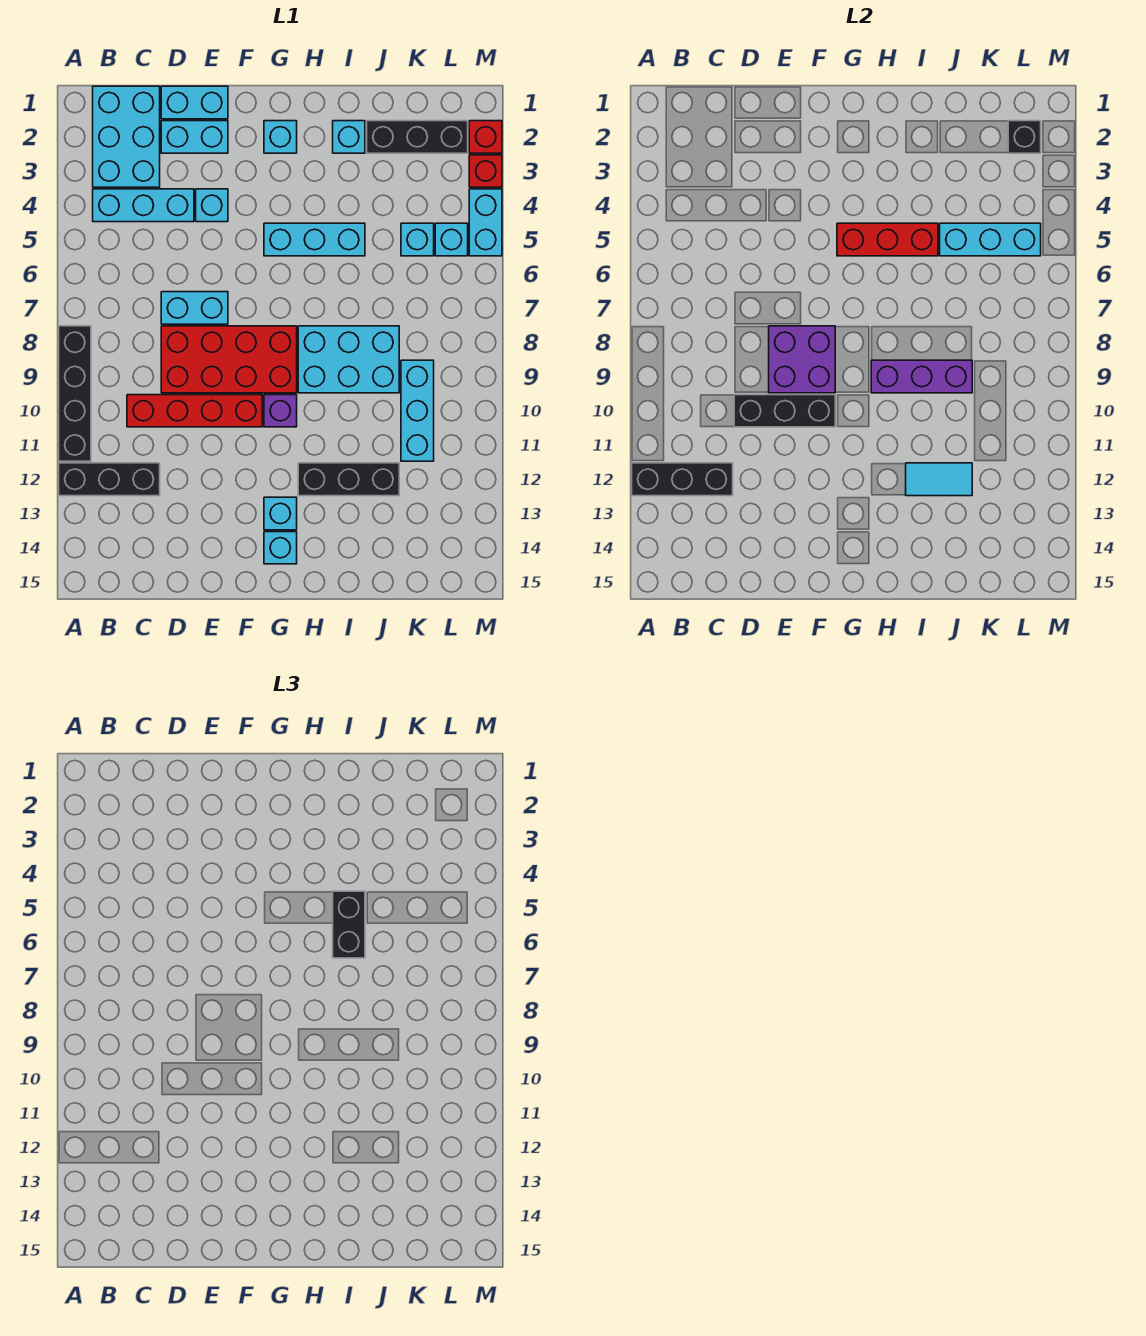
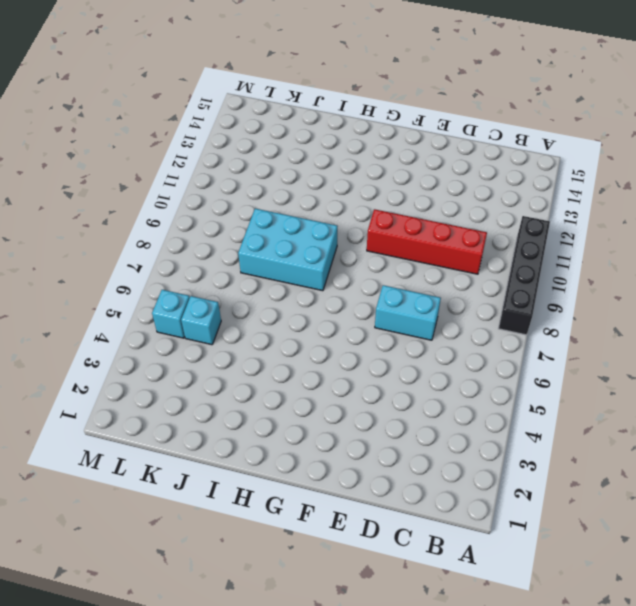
none -> black brick A12:C12 level 1
none -> cyan brick B1:C3 level 1
none -> cyan brick B4:D4 level 1
none -> cyan brick D1:E1 level 1

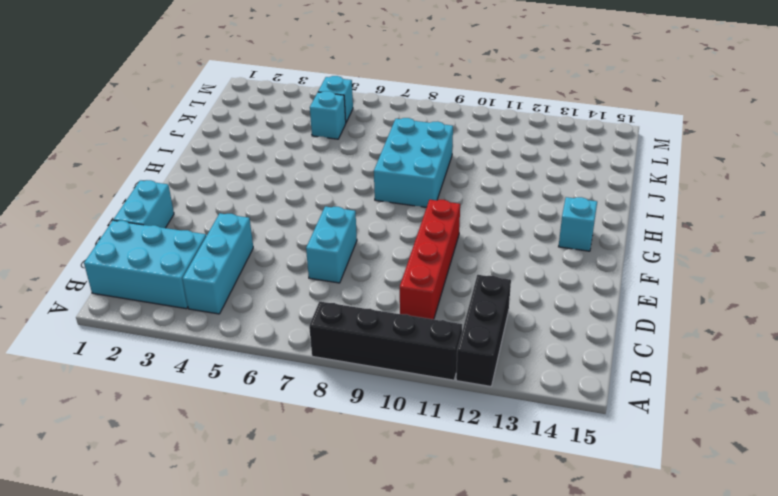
none -> cyan brick D2:E2 level 1
none -> red brick D8:G9 level 1
none -> cyan brick E4 level 1
none -> cyan brick G2 level 1

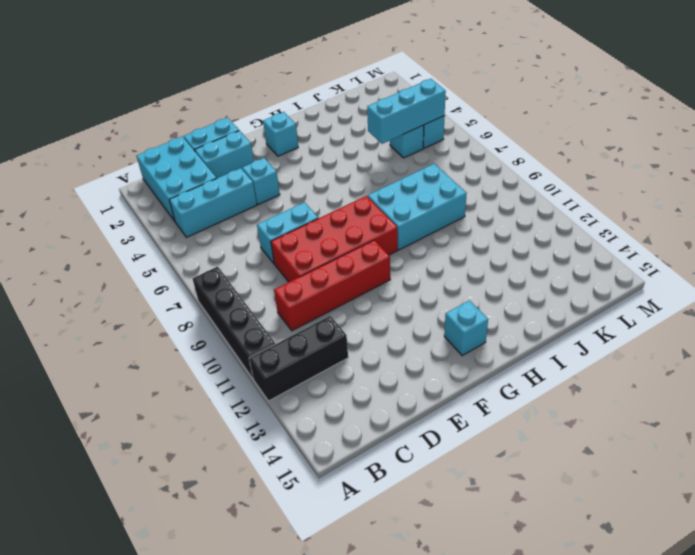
none -> cyan brick G5:I5 level 1
none -> purple brick G10 level 1
none -> cyan brick G13 level 1
none -> black brick H12:J12 level 1

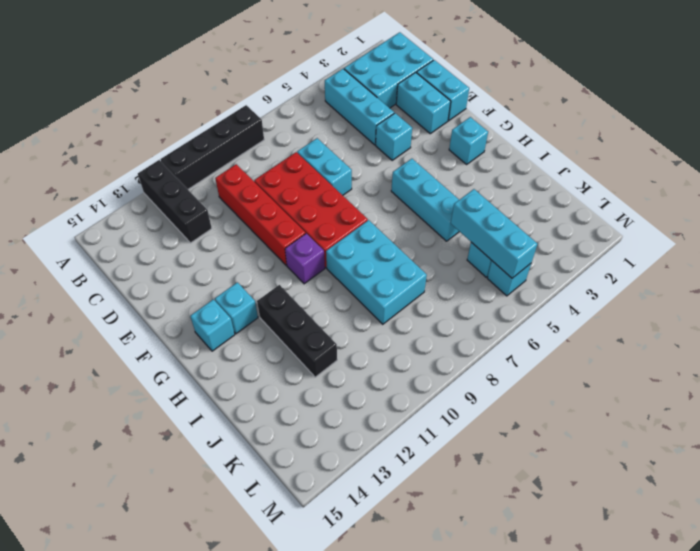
none -> cyan brick I2 level 1
none -> black brick J2:L2 level 1
none -> cyan brick K9:K11 level 1
none -> red brick M2 level 1

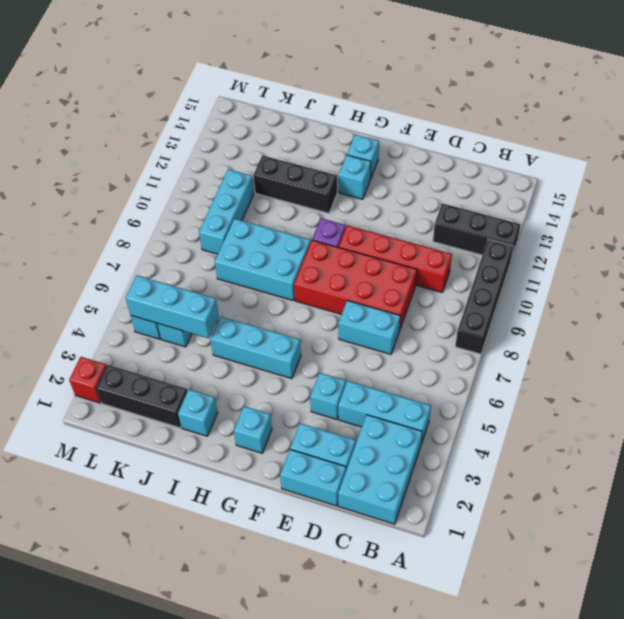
none -> red brick M3 level 1
none -> cyan brick M4:M5 level 1
none -> black brick A12:C12 level 2
none -> black brick D10:F10 level 2

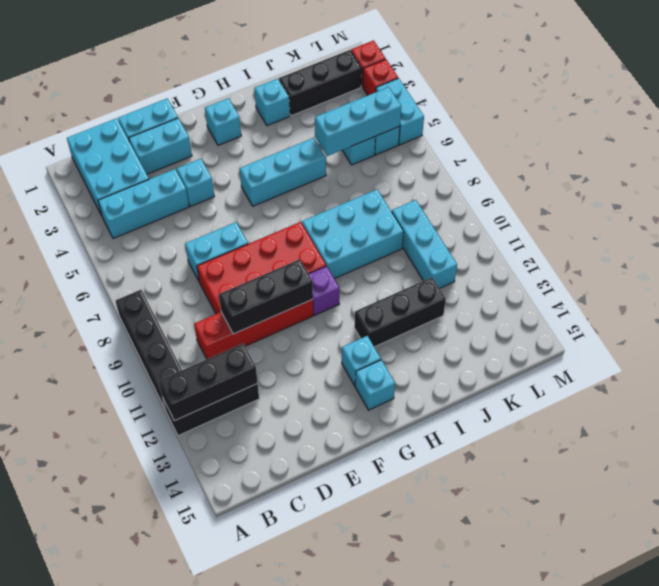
none -> purple brick E8:F9 level 2
none -> red brick G5:I5 level 2
none -> purple brick H9:J9 level 2
none -> cyan tile I12:J12 level 2

